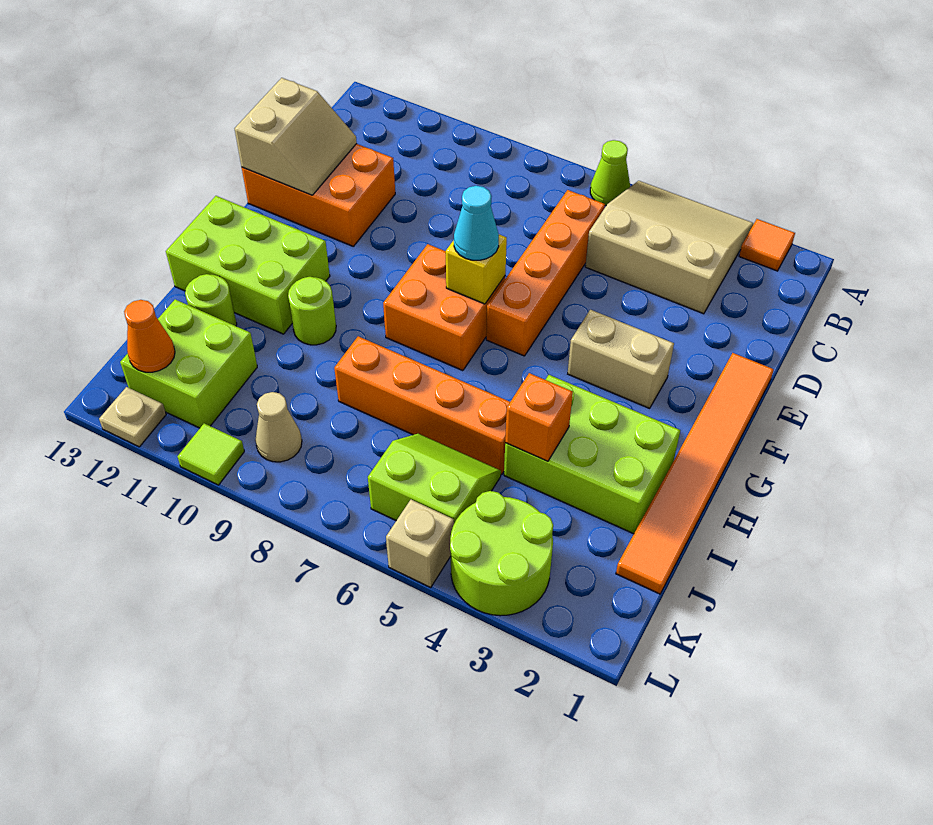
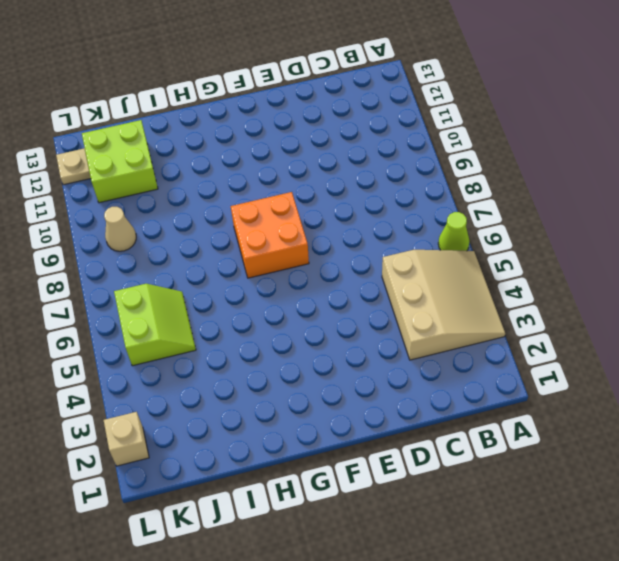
tan brick L2 level 1 -> tan brick L5 level 1
none -> orange tile A2 level 1
none -> orange brick C6:F6 level 1
none -> orange brick D11:E13 level 1

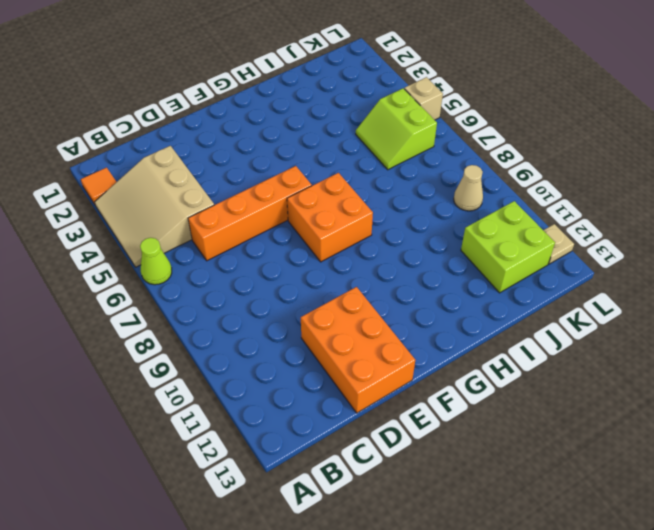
none -> orange tile E1:J1 level 1
none -> tan brick F3:F4 level 1
none -> lime brick G11:H13 level 1

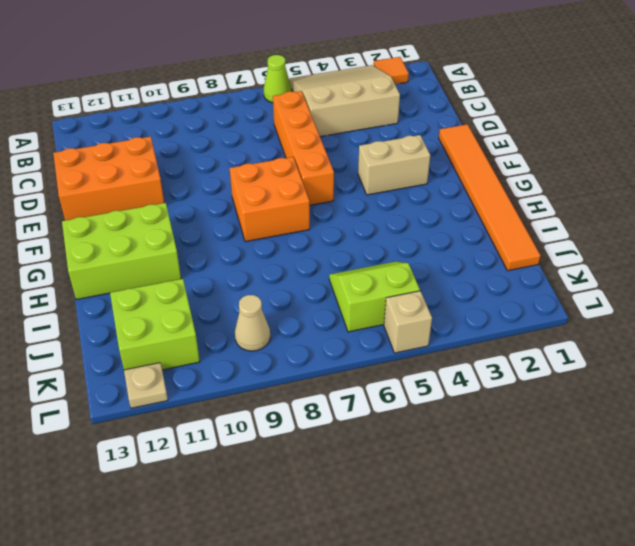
none -> lime brick H2:I4 level 1
none -> lime round brick H10 level 1
none -> orange brick I5:I8 level 1

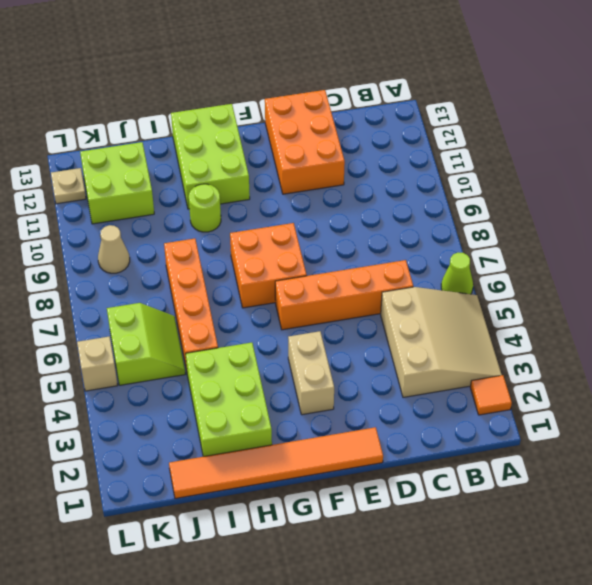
none -> lime round brick I12 level 1
none -> lime round brick K3:L4 level 1
none -> lime tile L10 level 1

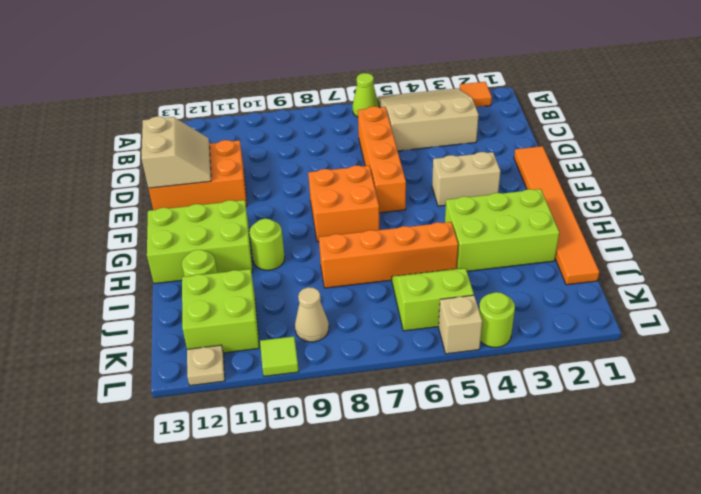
lime round brick L4 level 1 -> lime round brick K3:L4 level 1
none -> yellow brick F7 level 2
none -> orange brick I4 level 2
none -> orange cone K12 level 2

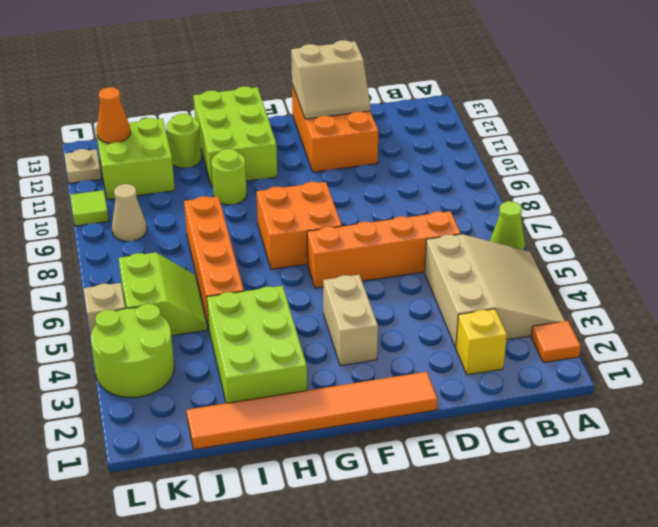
yellow brick C2 level 1 -> yellow brick F7 level 2
none -> orange brick I4 level 2
none -> cyan cone F7 level 3

